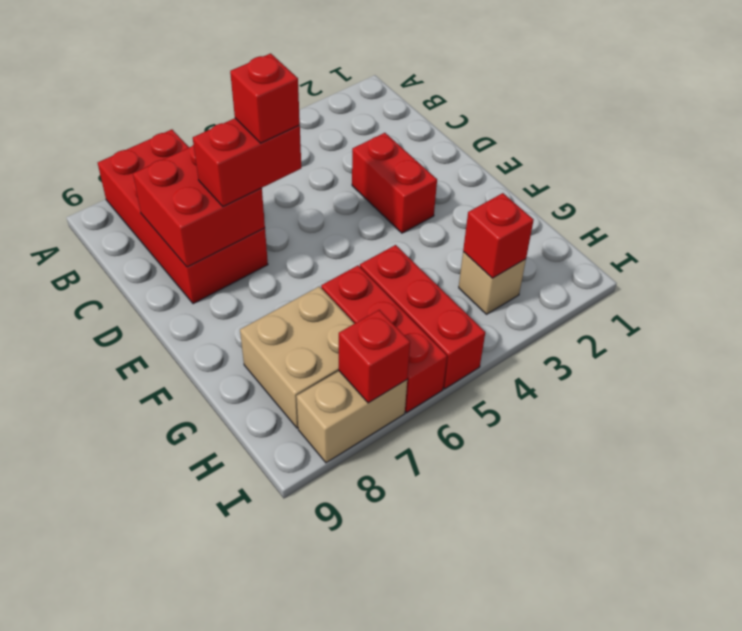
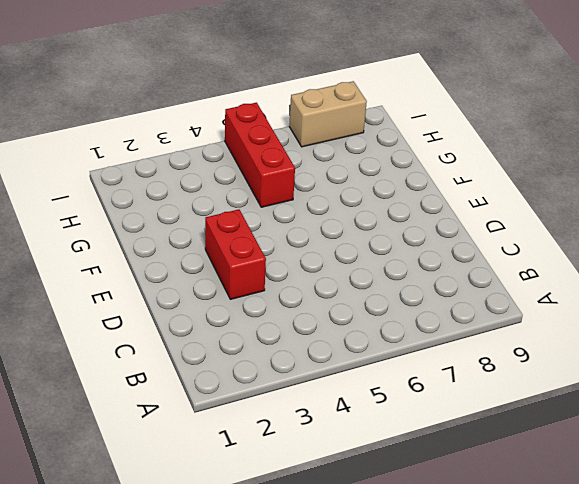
none -> red brick A7:D8 level 1
none -> red brick G6:I6 level 1
none -> tan brick G7:H8 level 1

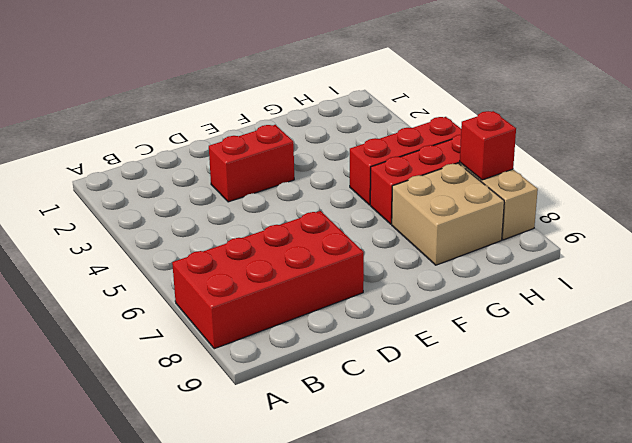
none -> tan brick H3 level 1
none -> red brick C7:D8 level 2
none -> red brick H3 level 2

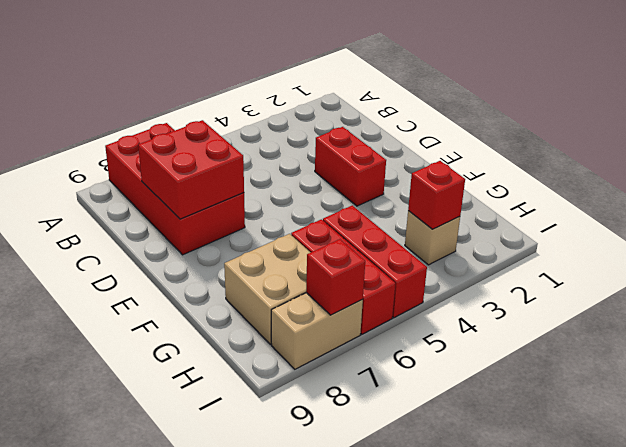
none -> red brick D6:D7 level 3
none -> red brick D6 level 4

